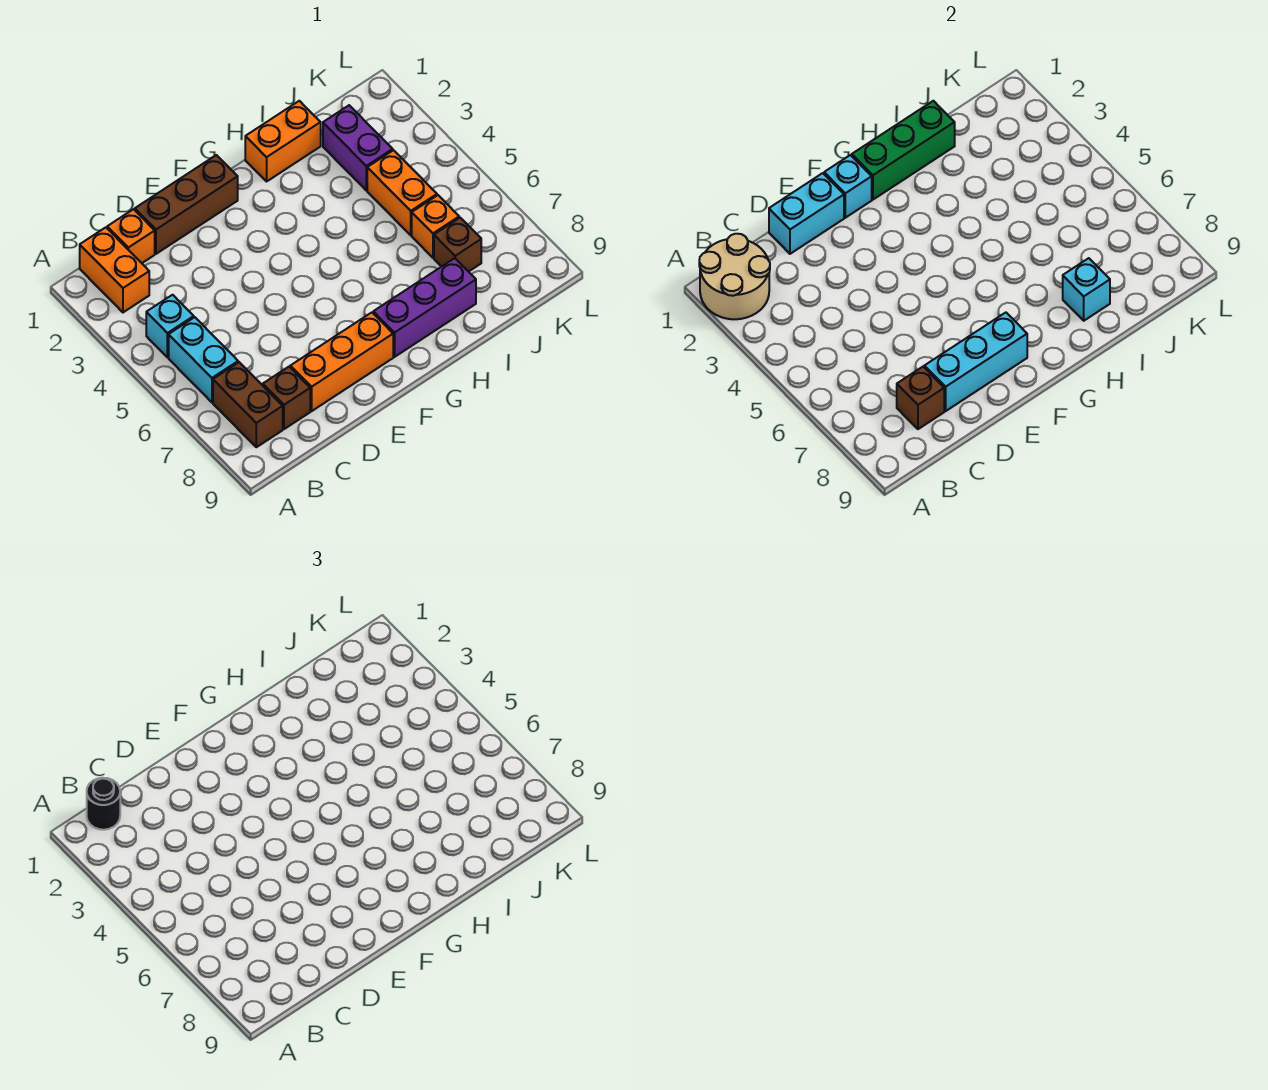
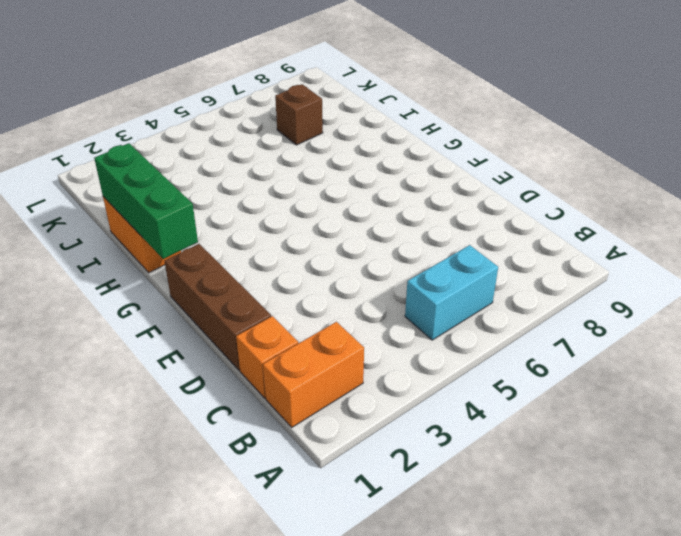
none -> cyan brick B4 level 1
none -> brown brick B7:B8 level 1
none -> brown brick C8 level 1

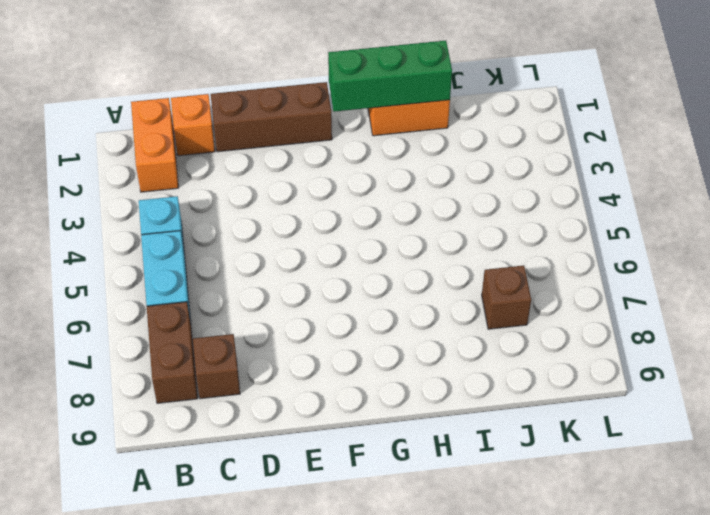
none -> orange brick D8:F8 level 1
none -> purple brick G8:I8 level 1
none -> purple brick J2:J3 level 1

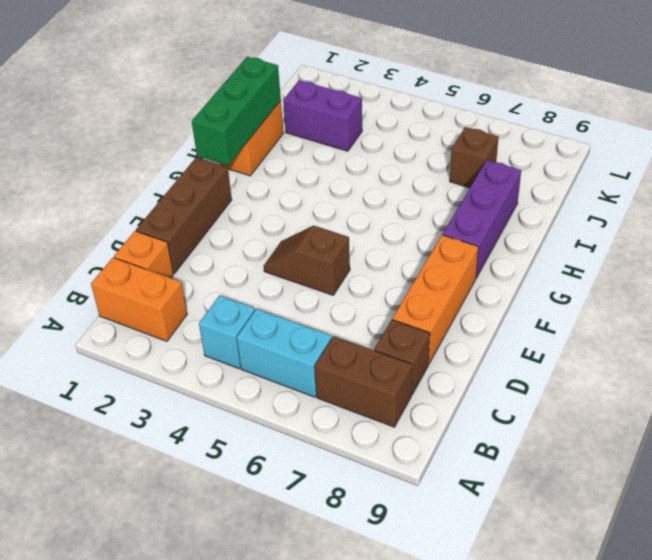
brown slope E4:E5 level 1 top 5 -> none
none -> orange brick J4:J5 level 1
none -> orange brick J6 level 1
none -> tan round brick A1:B2 level 2

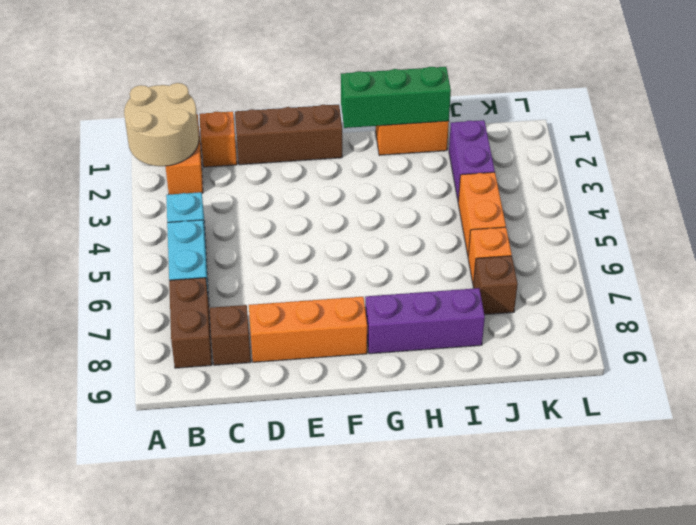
none -> brown brick C8 level 2
none -> cyan brick D1:E1 level 2
none -> cyan brick D8:F8 level 2

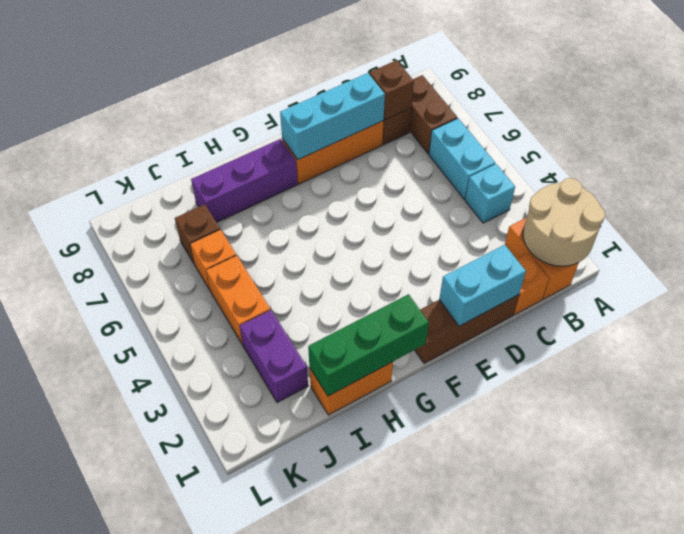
none -> cyan brick F1 level 2
none -> cyan brick I8 level 2
none -> black round brick B1 level 3

